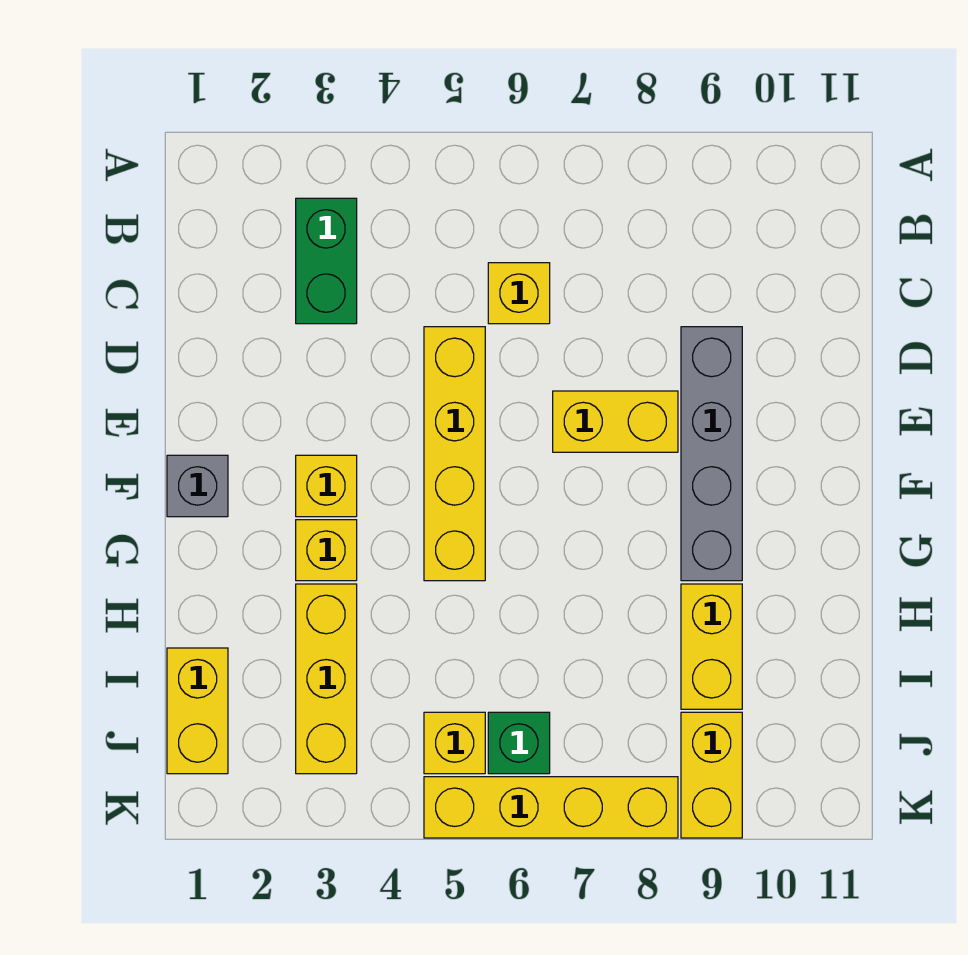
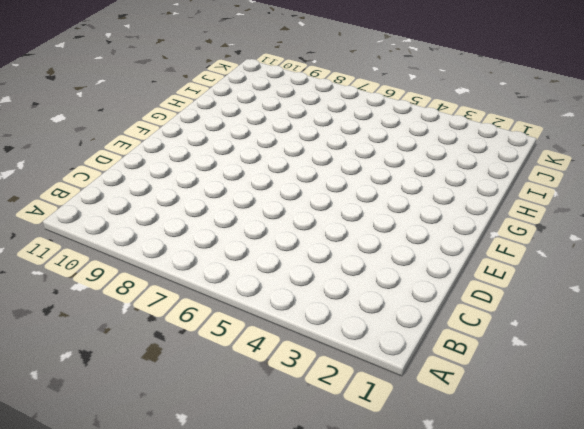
none -> green brick B3:C3 level 1
none -> yellow brick C6 level 1
none -> yellow brick D5:G5 level 1

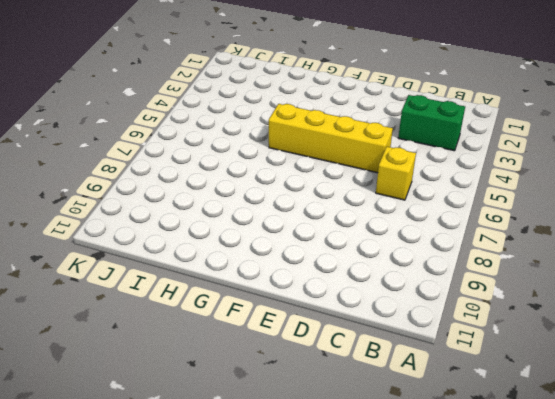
none -> grey brick D9:G9 level 1
none -> yellow brick E7:E8 level 1
none -> grey brick F1 level 1

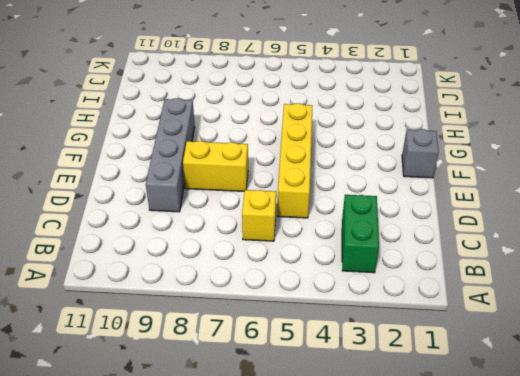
none -> yellow brick F3 level 1
none -> yellow brick G3 level 1
none -> yellow brick H3:J3 level 1

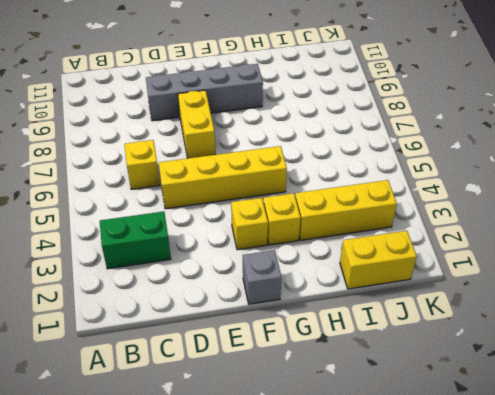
none -> yellow brick H9:I9 level 1
none -> yellow brick J5 level 1
none -> green brick J6 level 1

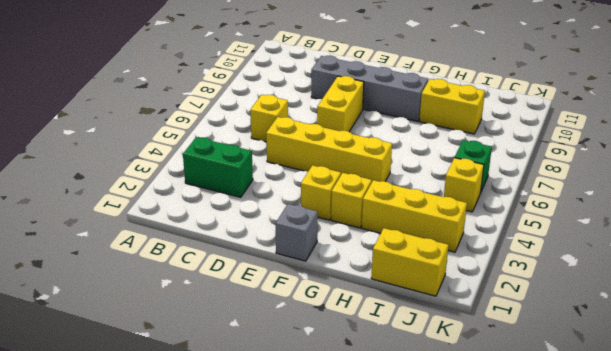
none -> yellow brick J9:K9 level 1
none -> yellow brick K5:K8 level 1

